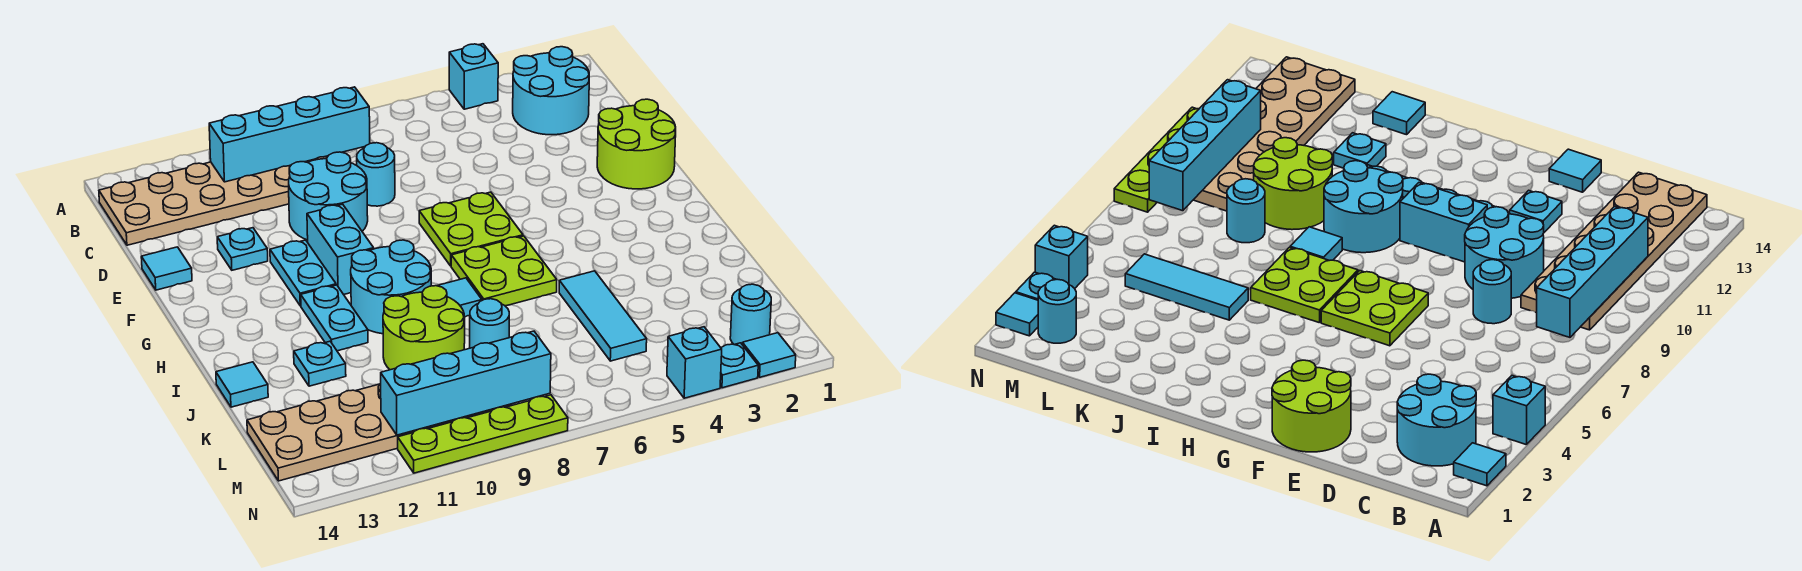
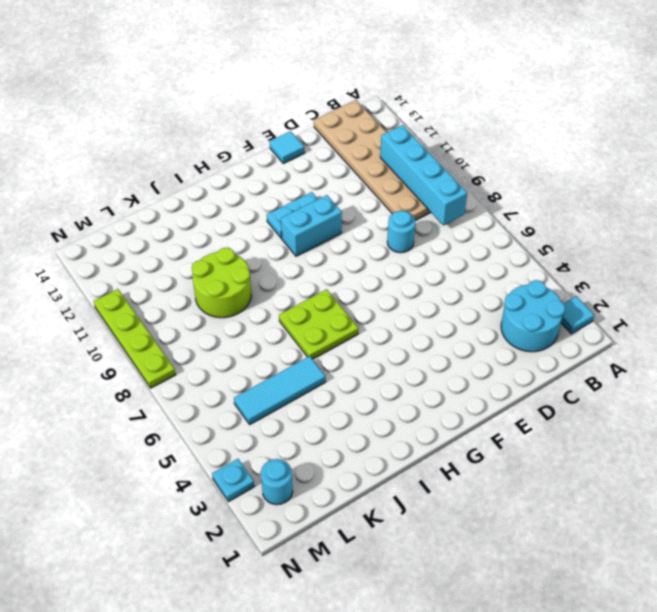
none -> cyan brick A4 level 1
none -> cyan round brick D9:E10 level 1
none -> lime round brick E1:F2 level 1

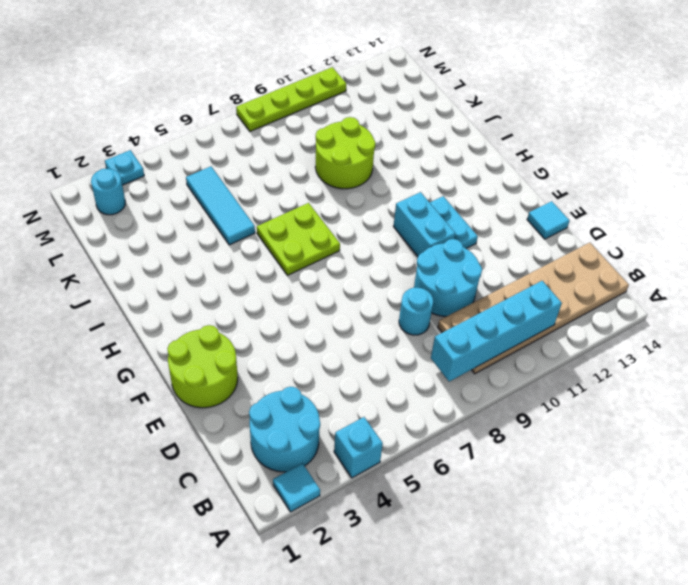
none -> cyan plate E12 level 1
none -> lime plate F6:G7 level 1
none -> cyan round brick H9:I10 level 1

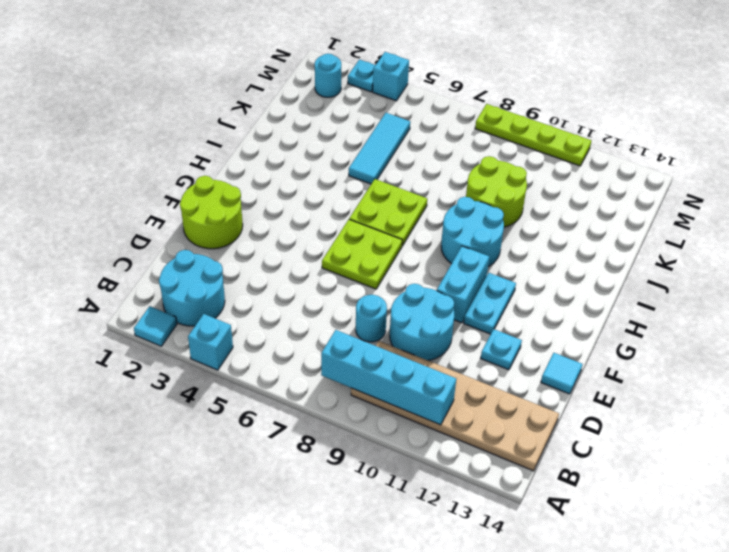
none -> cyan plate H11:I11 level 1
none -> cyan tile I8 level 1
none -> cyan plate J12 level 1

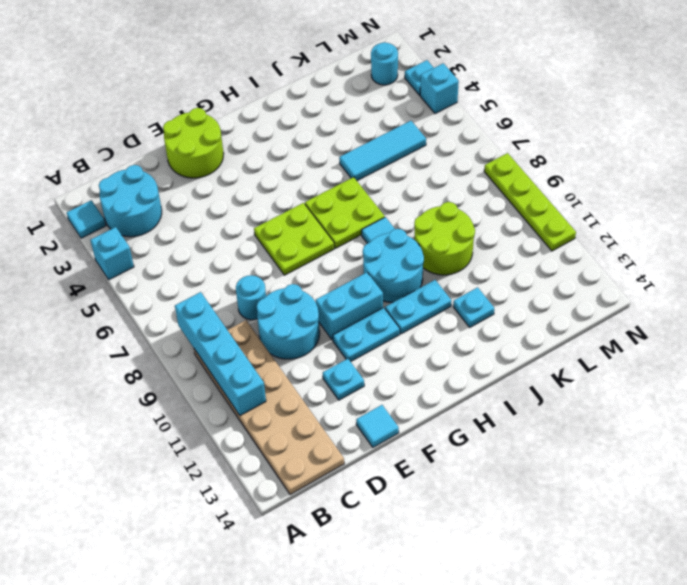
none -> cyan tile J14 level 1
none -> cyan round brick K8 level 1
none -> tan plate L9:M14 level 1

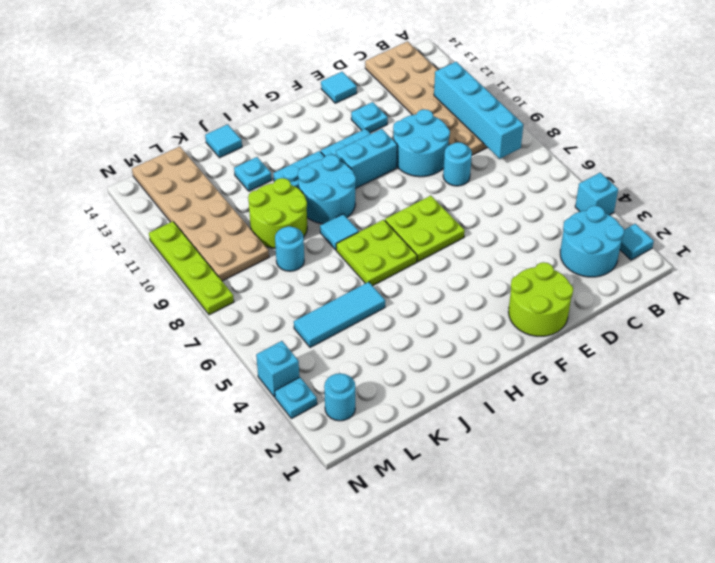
none -> cyan tile N2 level 1
none -> cyan brick M8:M11 level 2

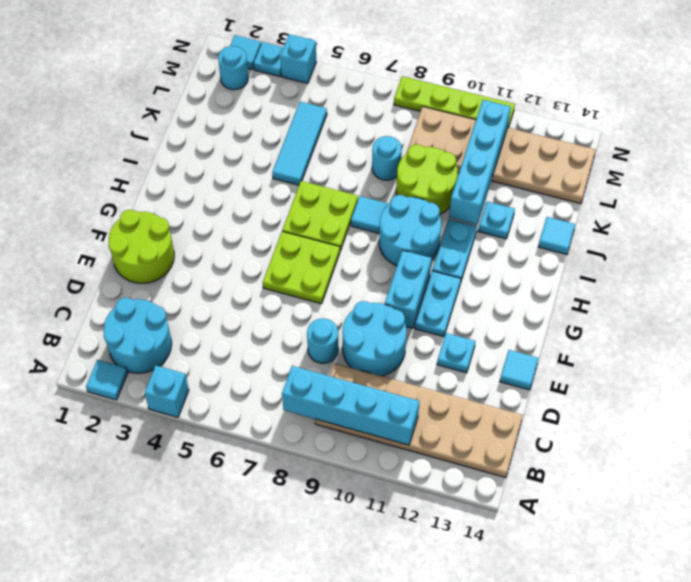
cyan brick J11:M11 level 2 -> cyan brick M8:M11 level 2

